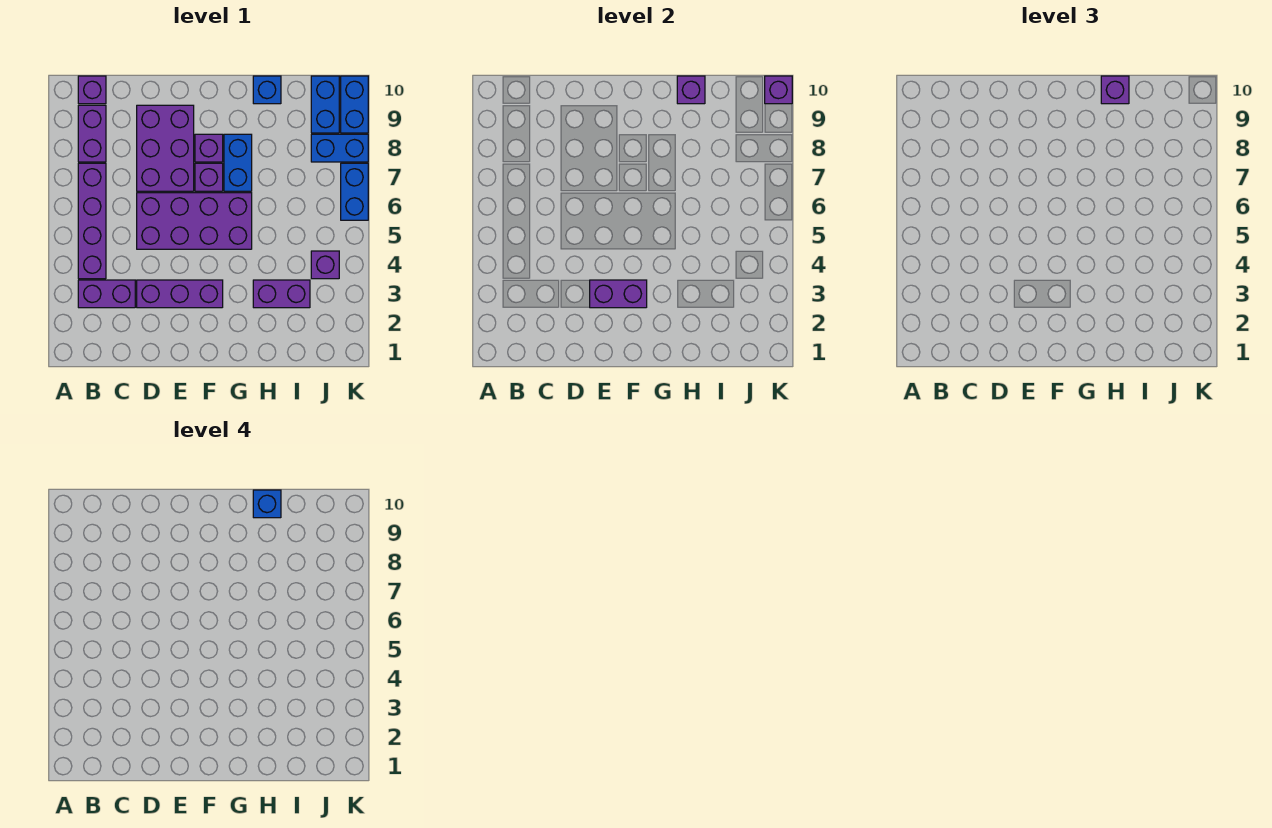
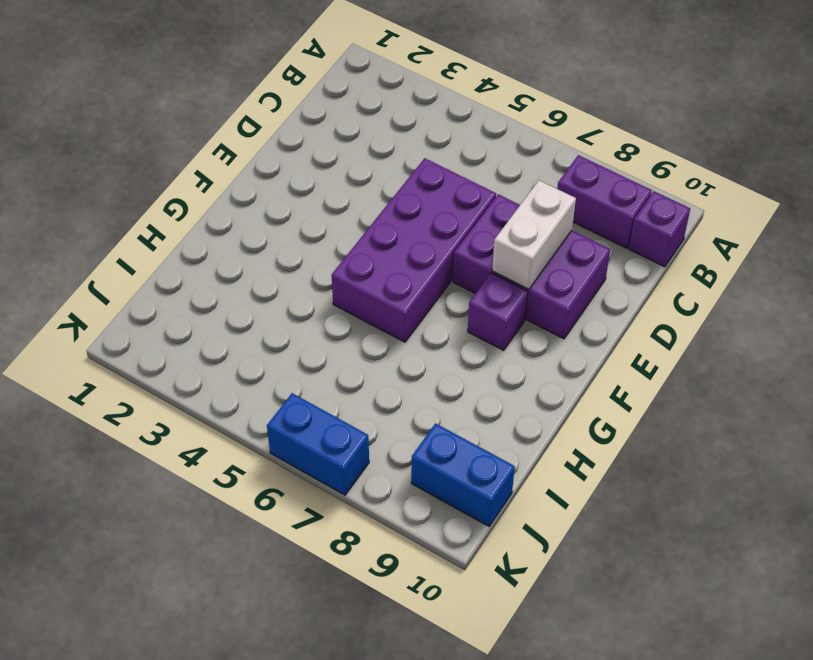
white brick D8:E8 level 2 -> none
none -> purple brick B3:C3 level 1
none -> purple brick B4:B7 level 1
none -> purple brick D3:F3 level 1

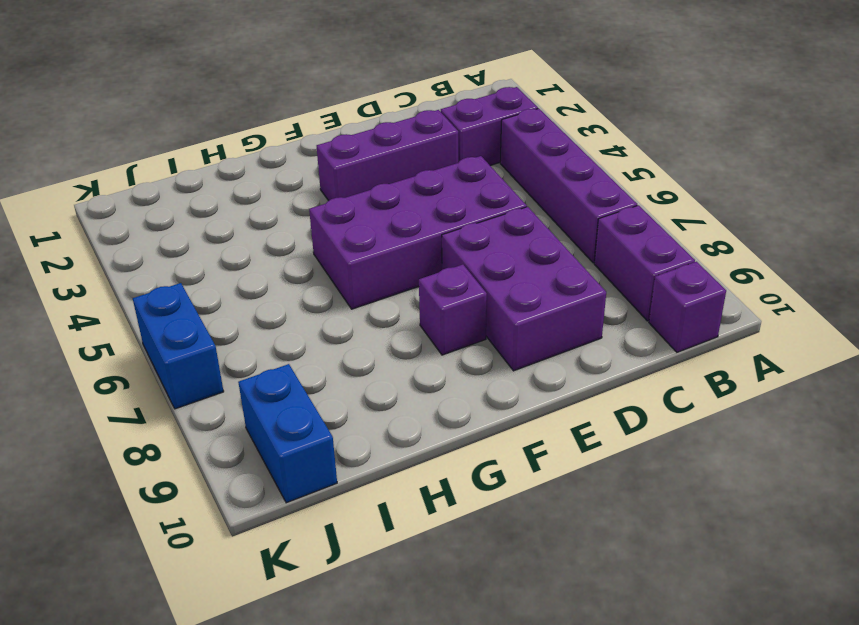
none -> purple brick F7 level 1
none -> blue brick G7:G8 level 1
none -> purple brick H3:I3 level 1

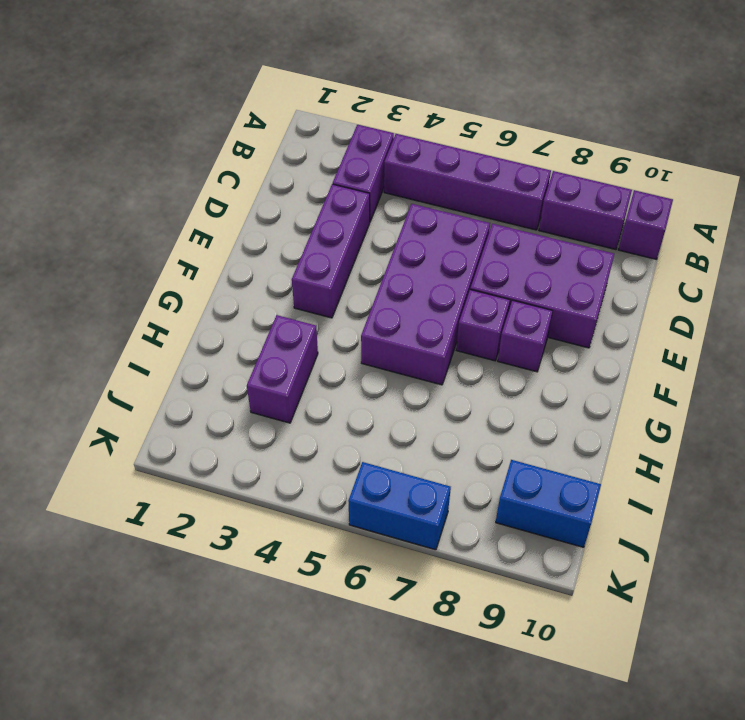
none -> blue brick G7:G8 level 1
none -> blue brick H10 level 1
none -> purple brick J4 level 1

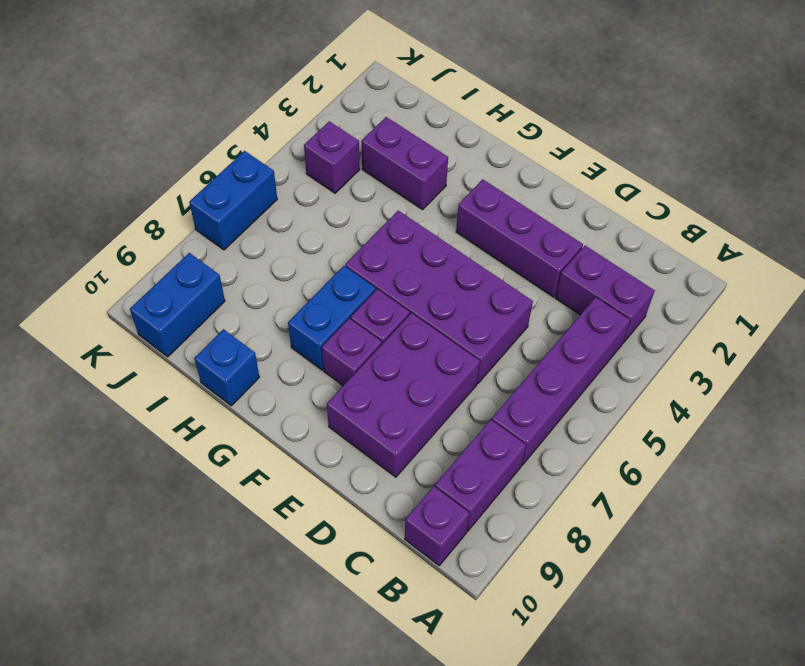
none -> blue brick J8:K8 level 1
none -> blue brick K9:K10 level 1
none -> purple brick E3:F3 level 2

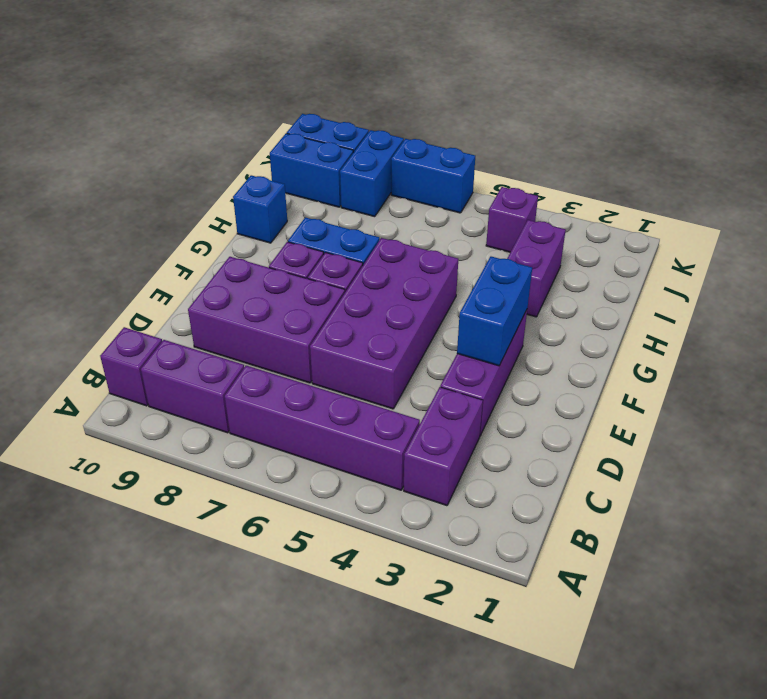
blue brick E3:F3 level 2 -> purple brick E3:F3 level 2
none -> purple brick H10 level 2
none -> purple brick K10 level 2
none -> purple brick H10 level 3

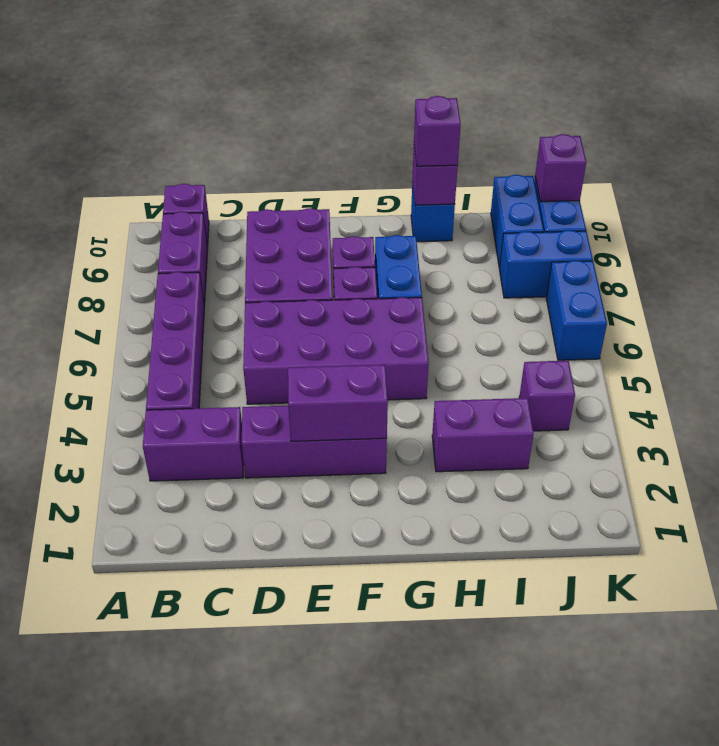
none -> blue brick H10 level 4

